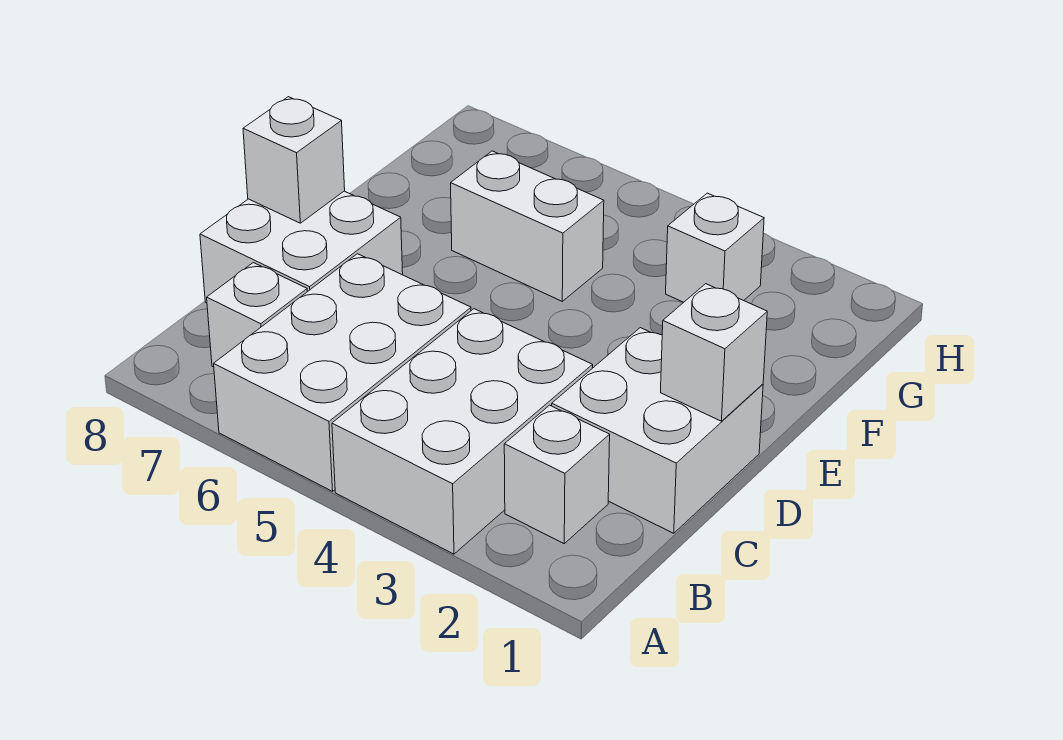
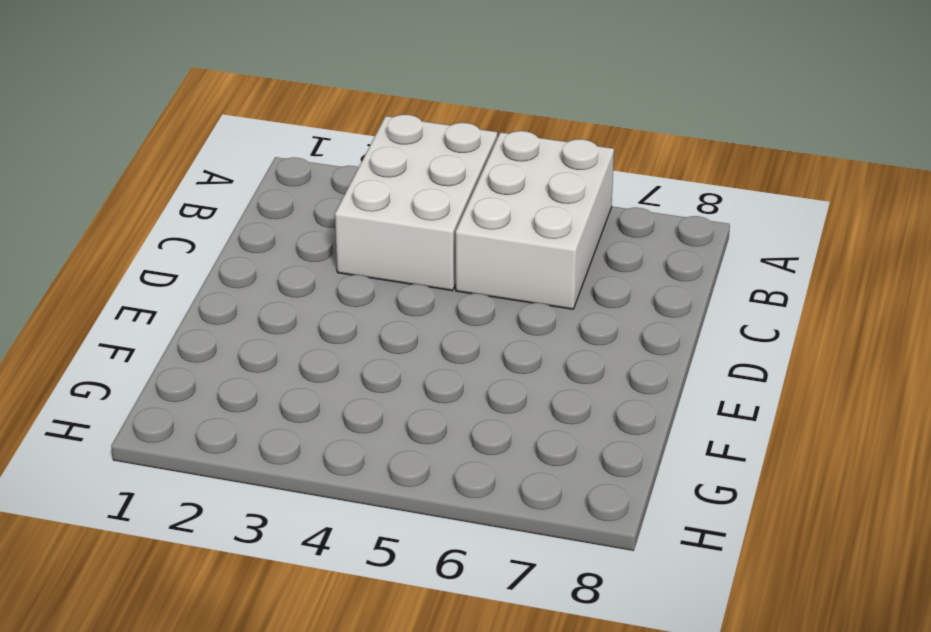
none -> white brick B2 level 1
none -> white brick B7 level 1

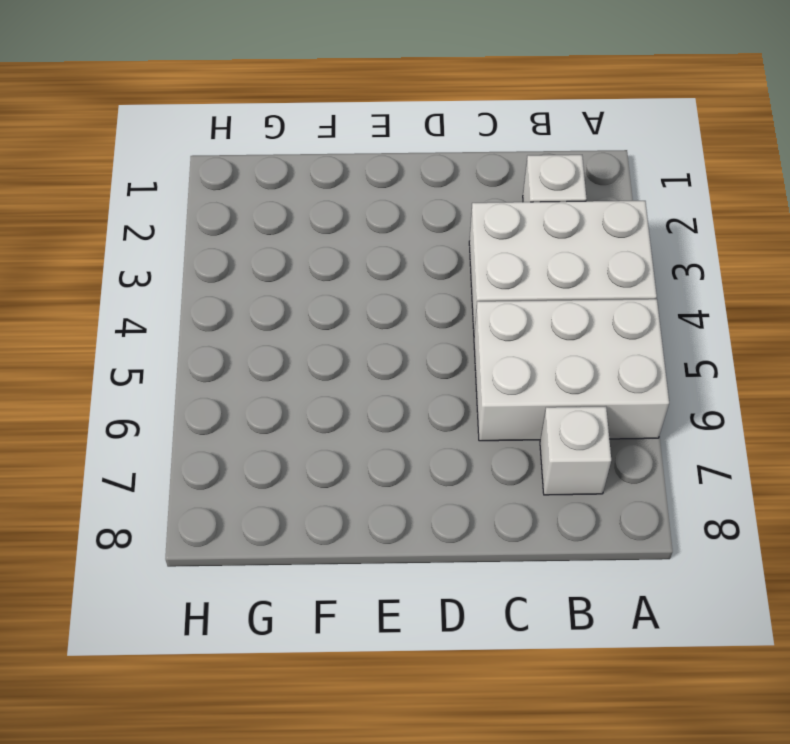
none -> white brick C1:D2 level 1
none -> white brick C7:D8 level 1

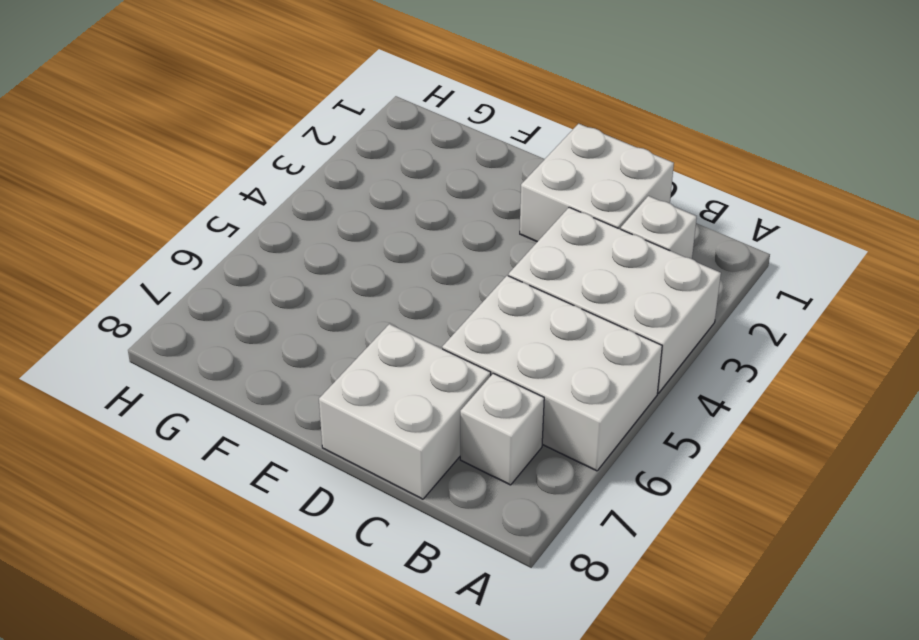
none -> white brick F5:F6 level 1
none -> white brick G3 level 1

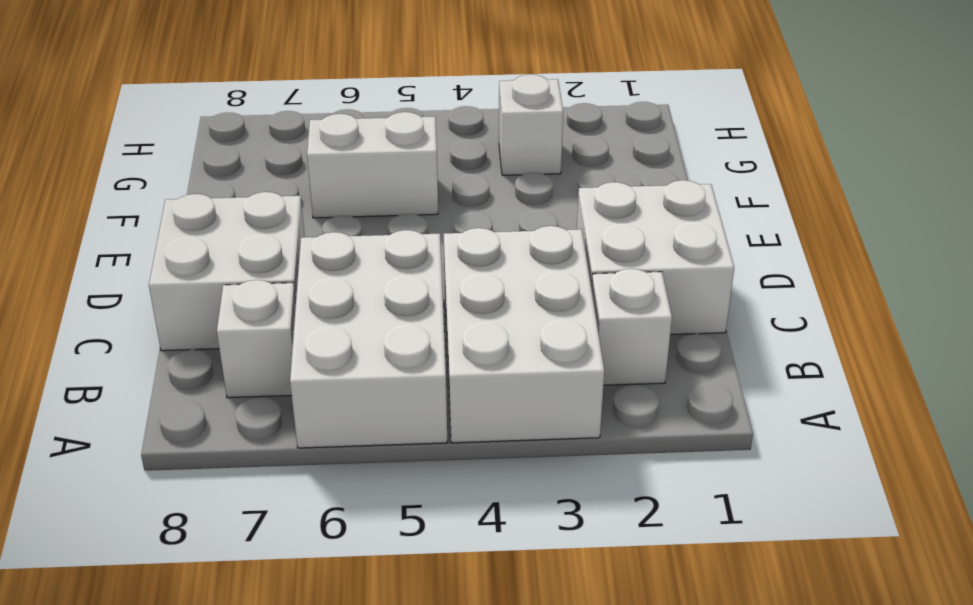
none -> white brick D1 level 2
none -> white brick D8 level 2

